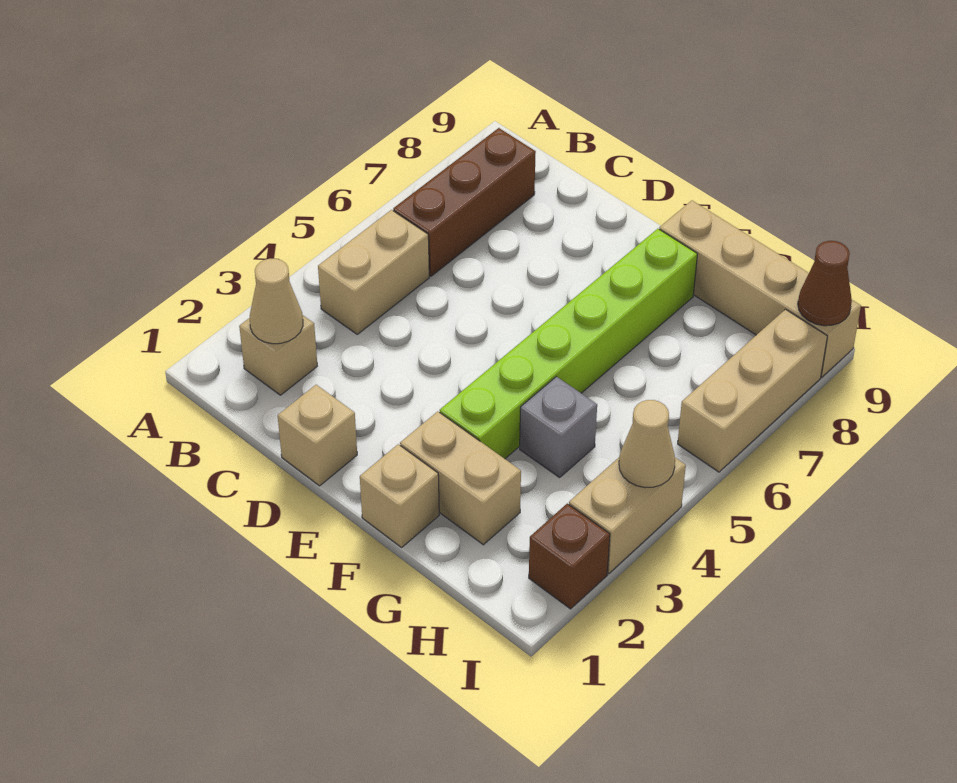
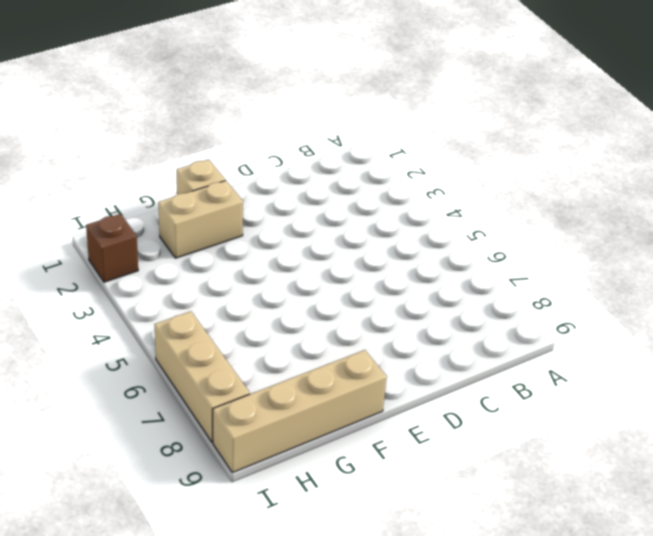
none -> tan brick B2 level 1
none -> tan brick B4:B5 level 1
none -> brown brick B6:B8 level 1

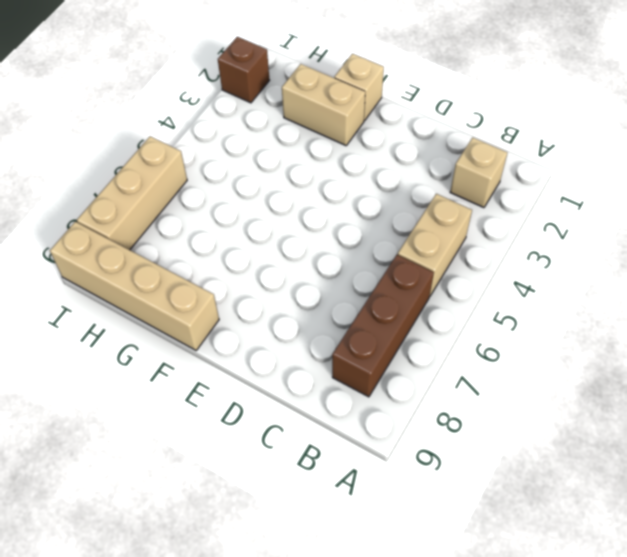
none -> tan brick D1 level 1
none -> lime brick F3:F8 level 1
none -> grey brick G4 level 1

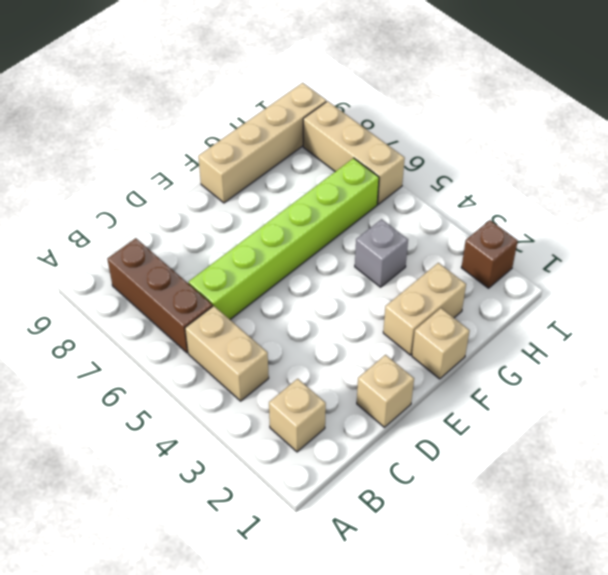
lime brick C6:H6 level 1 -> lime brick F3:F8 level 1
none -> tan brick I3:I4 level 1
none -> tan cone B2 level 2
none -> tan cone I4 level 2

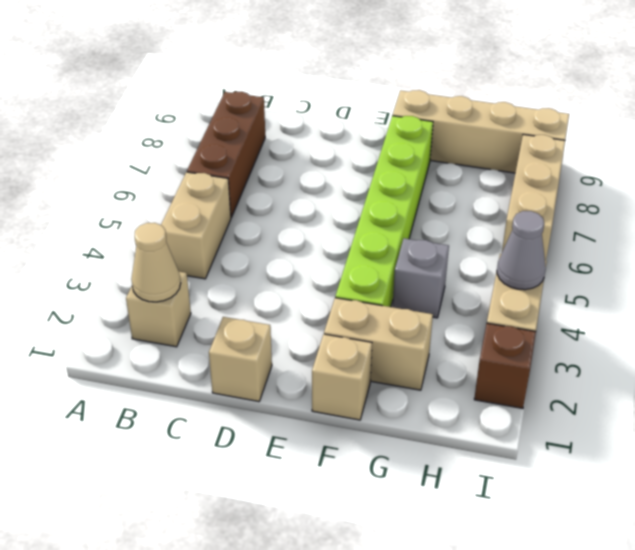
grey cone I4 level 2 -> tan cone I4 level 2
none -> brown cone I9 level 2

